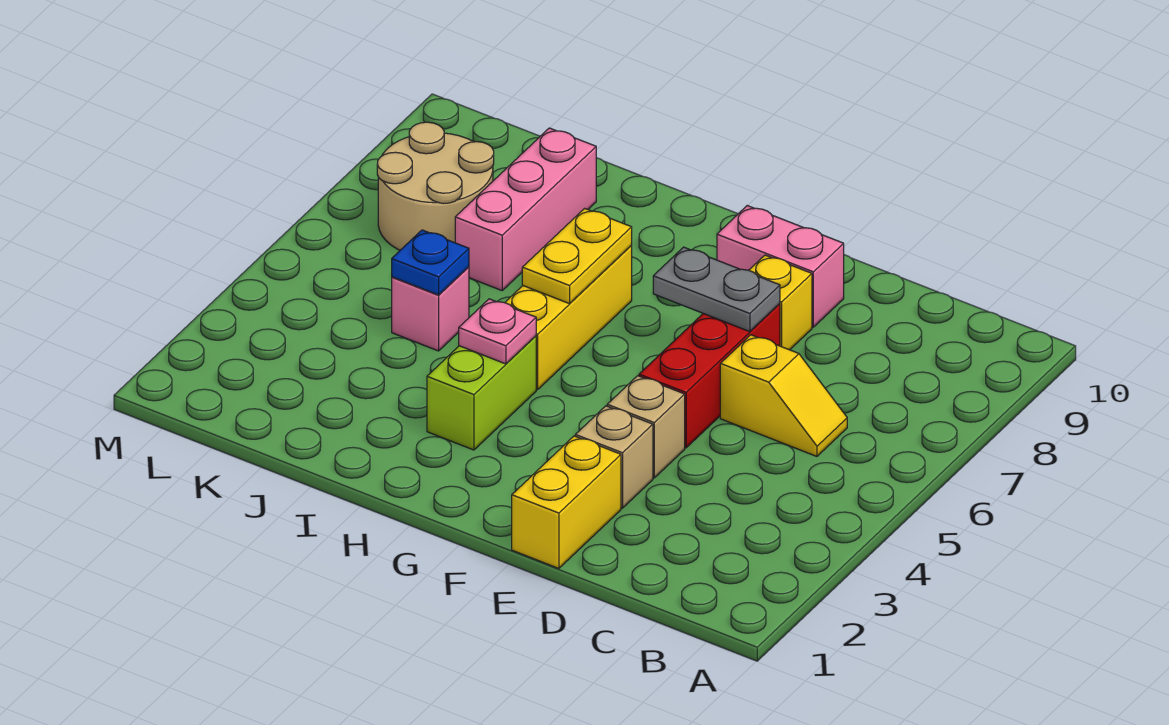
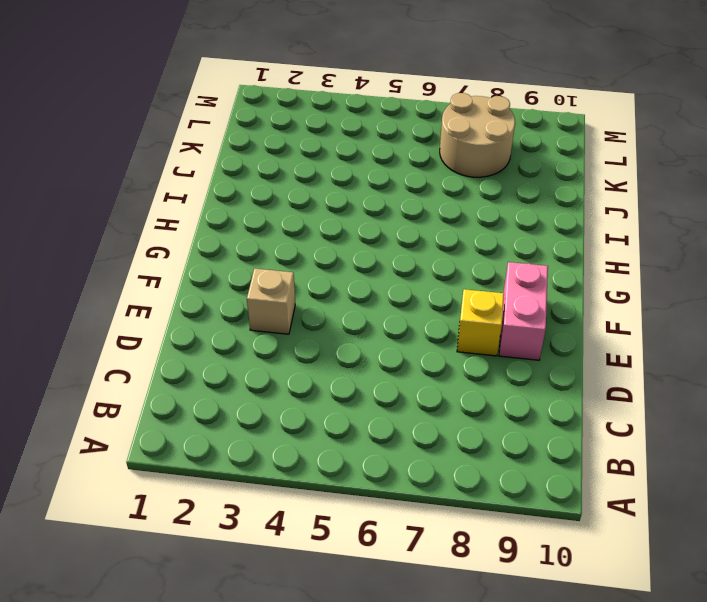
none -> yellow slope C6:D6 level 1 top D
none -> yellow brick E1:E2 level 1
none -> tan brick E4 level 1

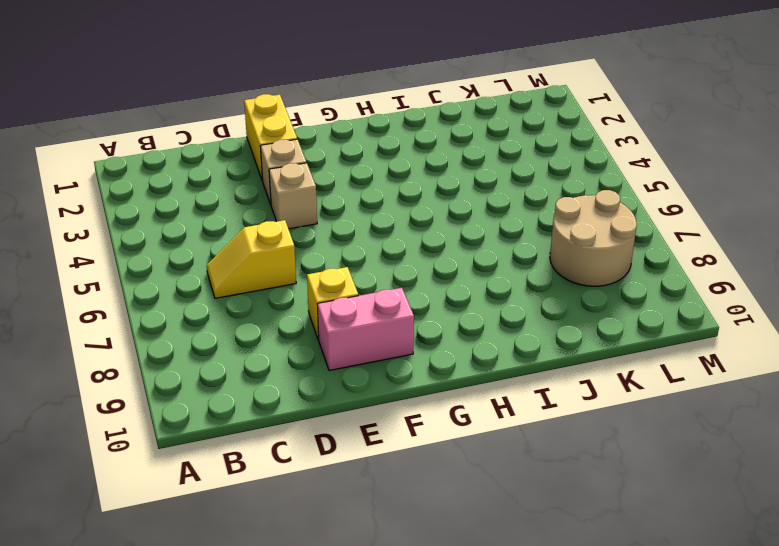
none -> red brick E5:E7 level 1
none -> lime brick H3:H4 level 1
none -> yellow brick H5:H7 level 1

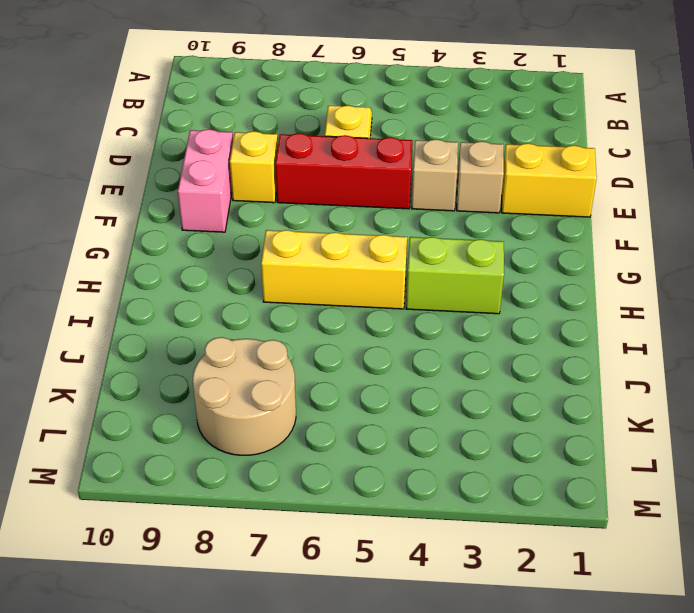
none -> pink brick J5 level 1
none -> pink brick J7:J9 level 1
none -> grey plate E7:F7 level 2

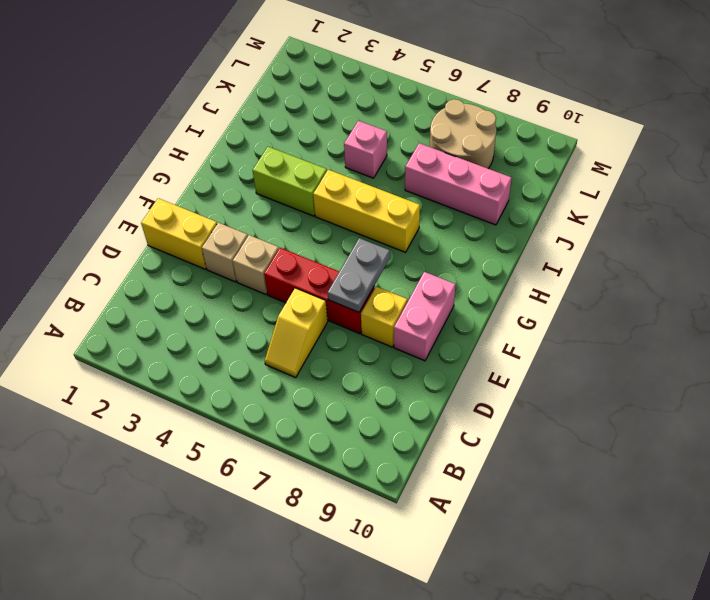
none -> pink plate H4 level 2
none -> yellow plate H6:H7 level 2
none -> blue plate J5 level 2

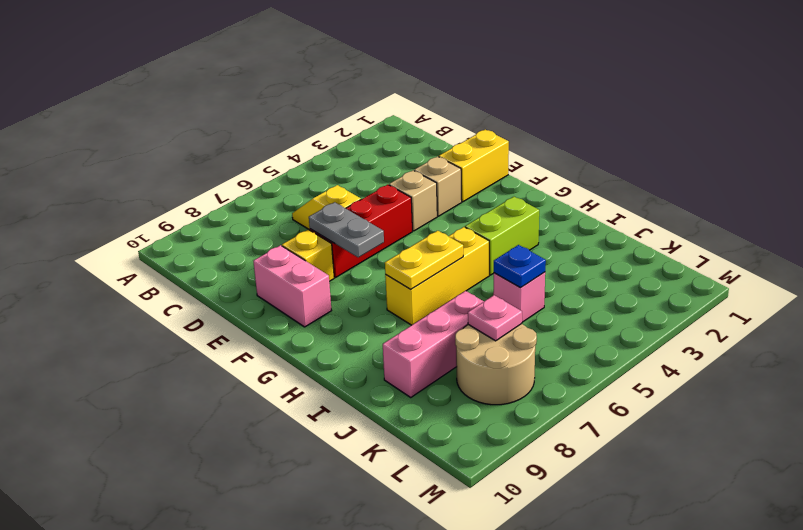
pink plate K7 level 2 -> pink plate H4 level 2

